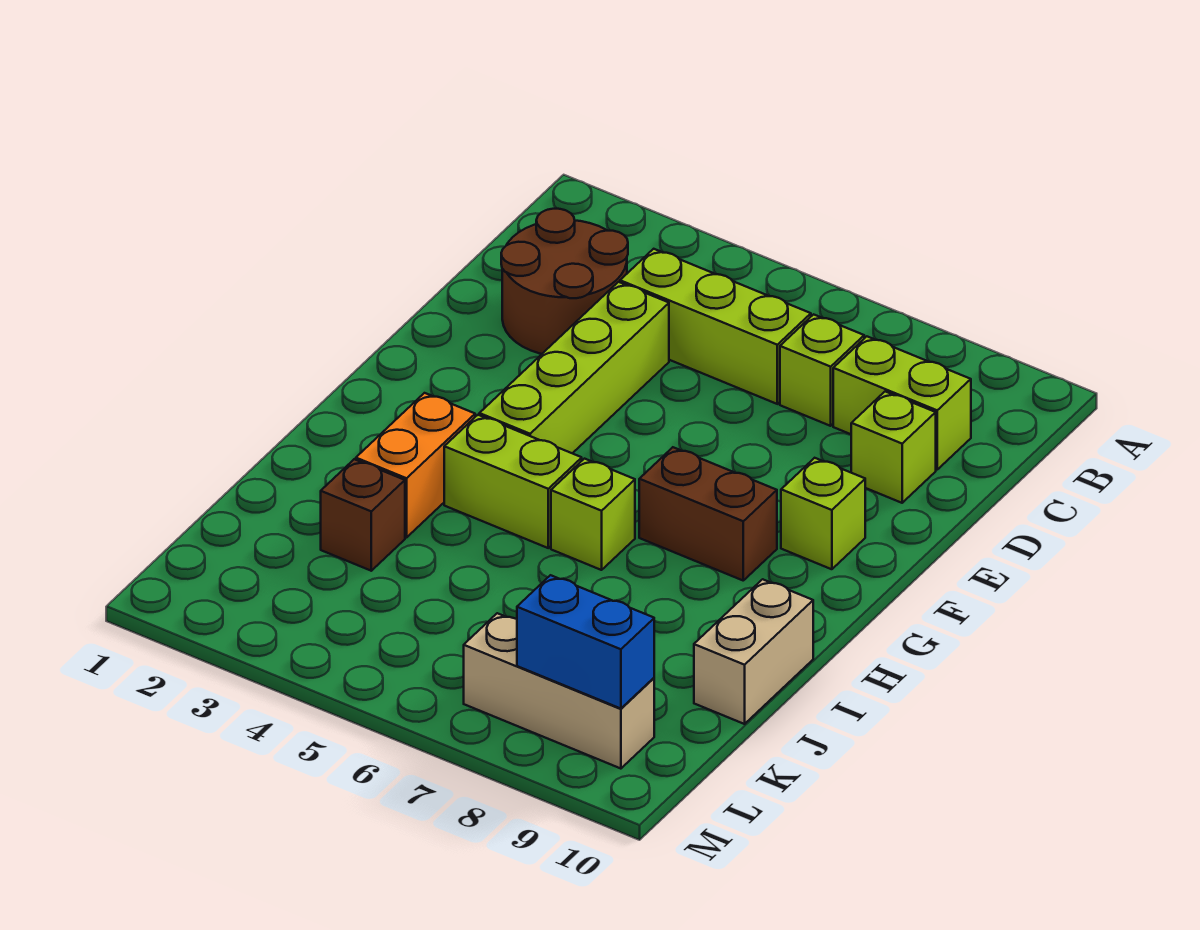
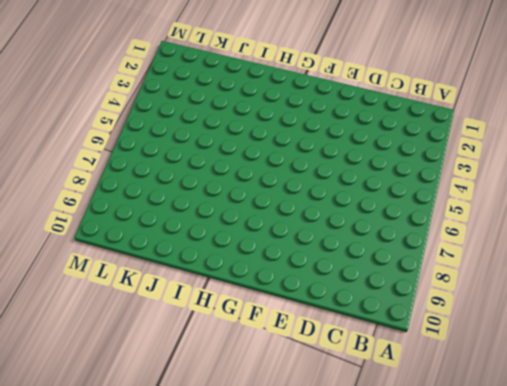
none -> brown round brick C2:D3 level 1
none -> lime brick C4:C6 level 1
none -> lime brick C7 level 1

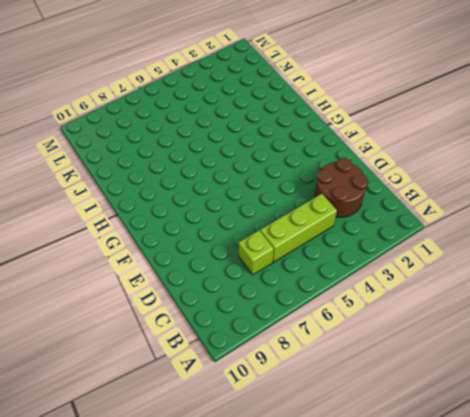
none -> lime brick C8:C9 level 1
none -> lime brick D4:G4 level 1
none -> lime brick D9 level 1

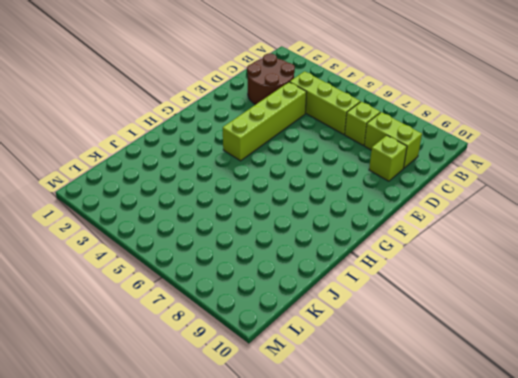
none -> lime brick F9 level 1
none -> brown brick G7:G8 level 1
none -> orange brick H3:I3 level 1

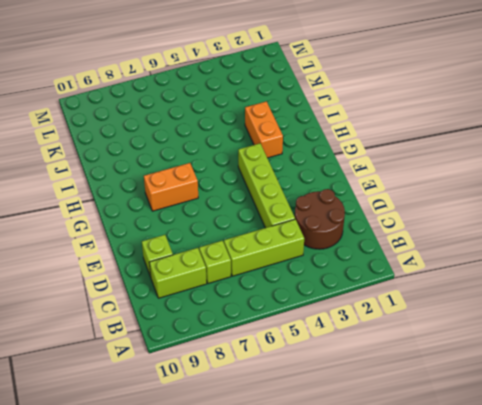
orange brick G7:G8 level 1 -> brown brick G7:G8 level 1
none -> lime brick F9 level 1
none -> lime brick H4:H5 level 1
none -> lime brick H6 level 1

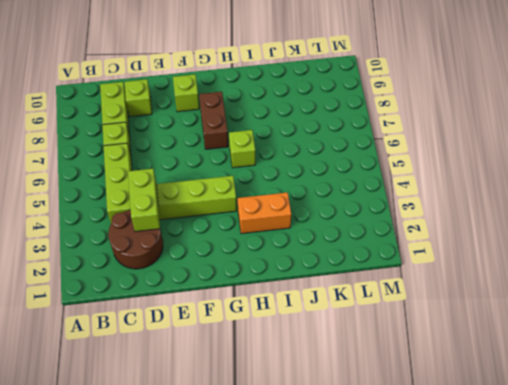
lime brick D3:D4 level 2 -> lime brick H4:H5 level 1
none -> tan brick I10:J10 level 1
none -> brown brick J3 level 1
none -> tan brick L7:L9 level 1

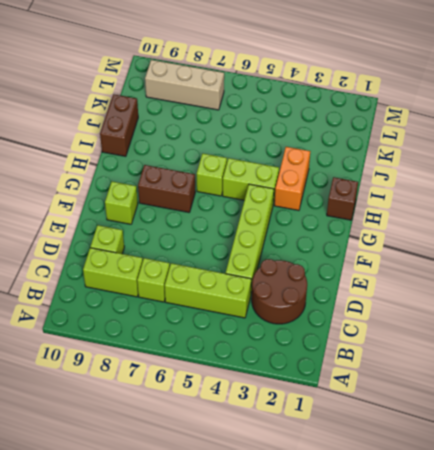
brown brick H1 level 1 -> brown brick J3 level 1
brown brick I10:J10 level 1 -> tan brick I10:J10 level 1
none -> blue brick L8:L9 level 2

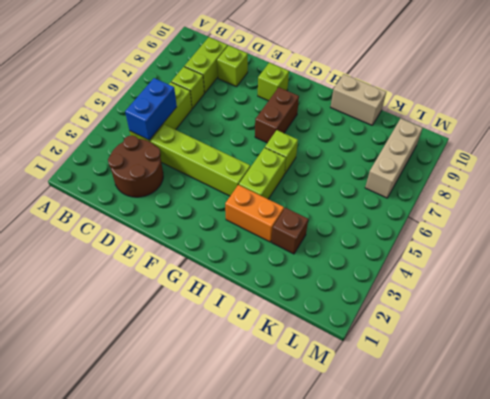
blue brick C4:C5 level 2 -> blue brick L8:L9 level 2

